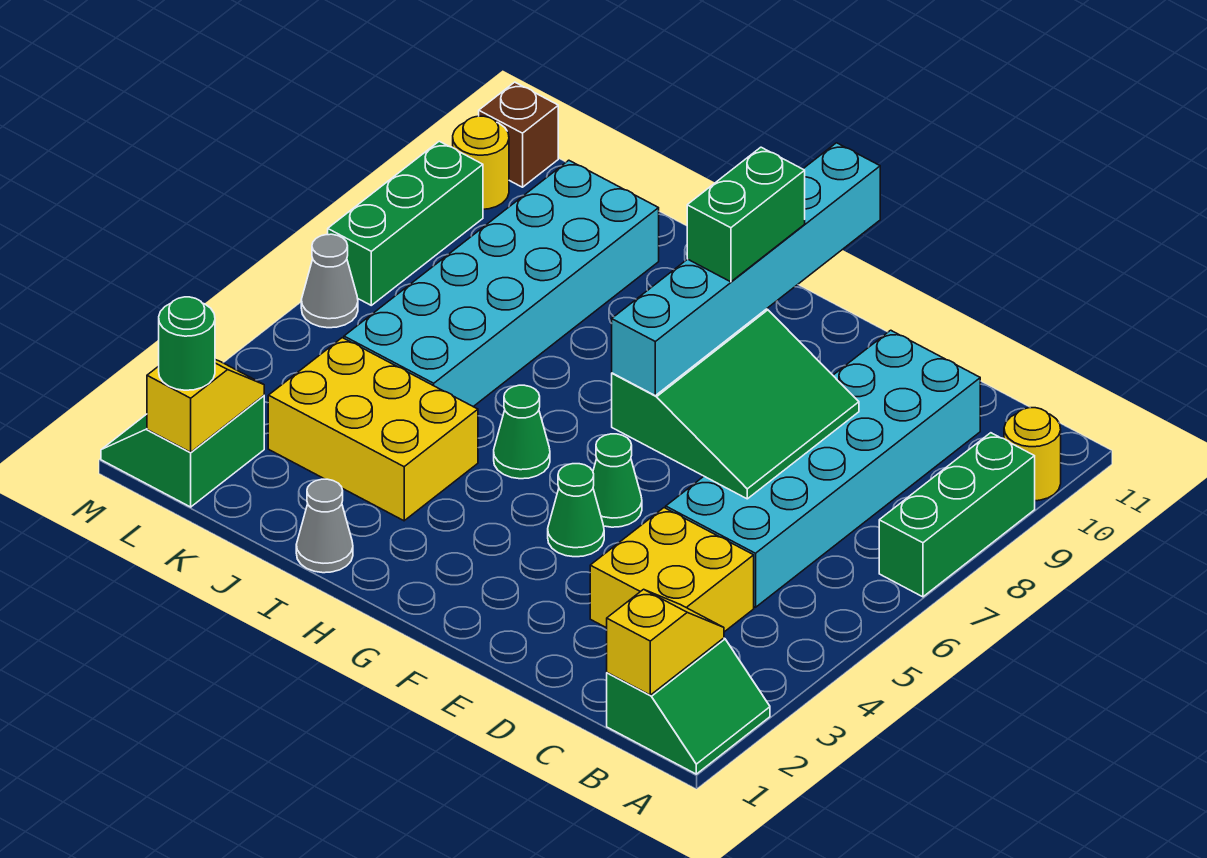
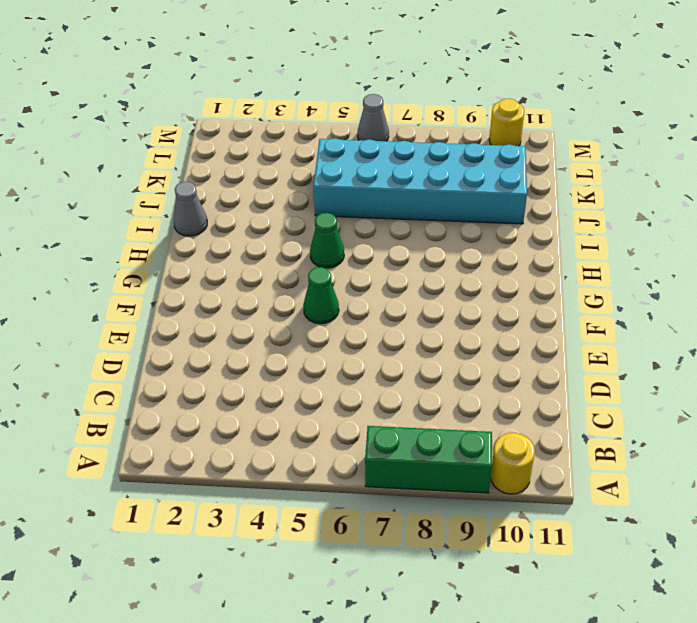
none -> green slope A1:B2 level 1 top B
none -> yellow brick C3:D4 level 1
none -> cyan brick C5:D10 level 1

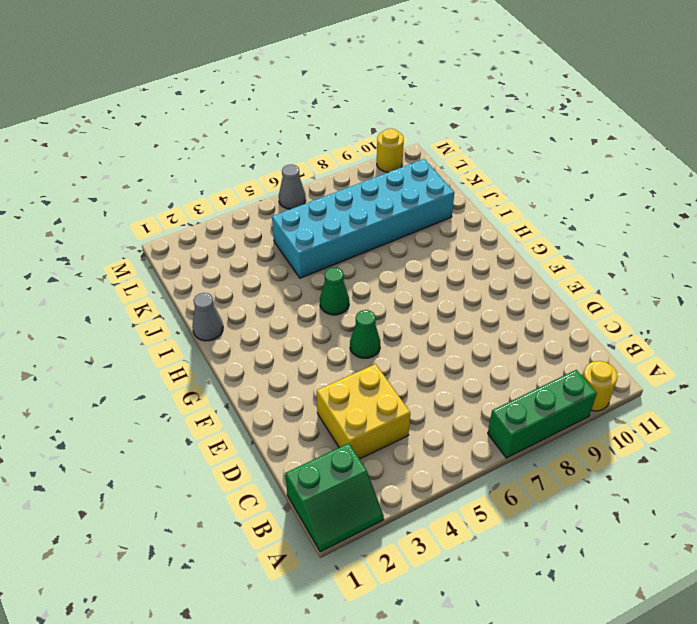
none -> cyan brick C5:D10 level 1
none -> green cone F4 level 1
none -> yellow brick I3:K4 level 1

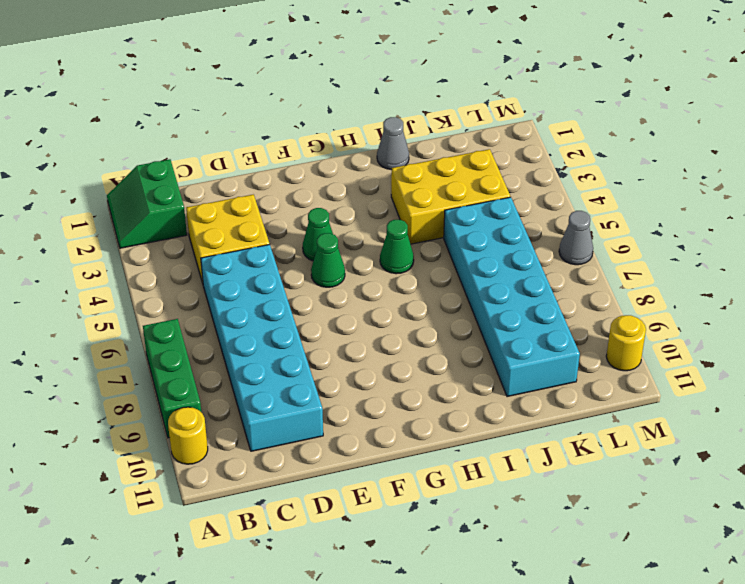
none -> green slope L1:M2 level 1 top L
none -> green brick M7:M9 level 1
none -> brown brick M11 level 1

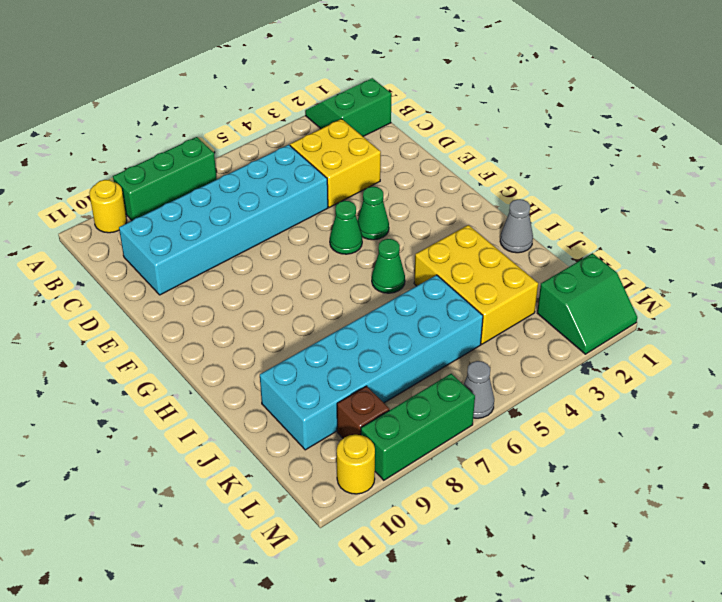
brown brick L9 level 1 -> brown brick M11 level 1
none -> yellow slope B1:B2 level 2 top 1
none -> green slope D6:F8 level 2 top F
none -> yellow slope L1:L2 level 2 top 1

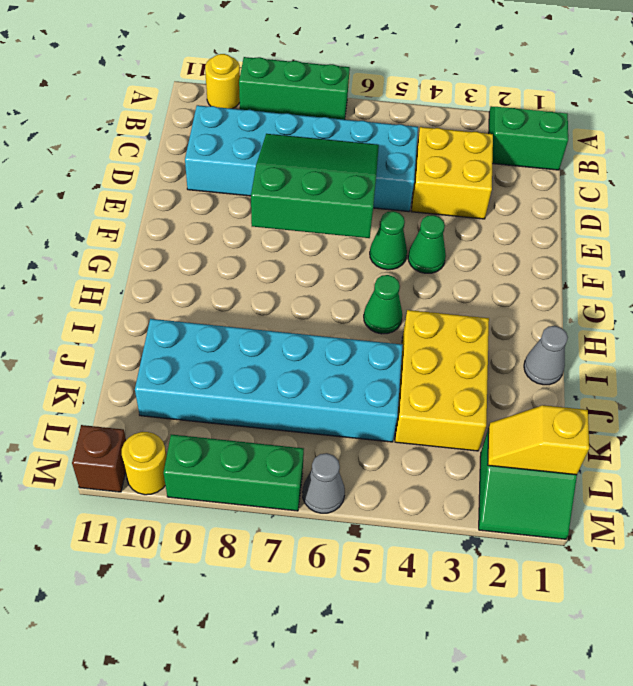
none -> yellow slope B1:B2 level 2 top 1
none -> cyan brick F6:F11 level 3
none -> green round brick L1 level 3

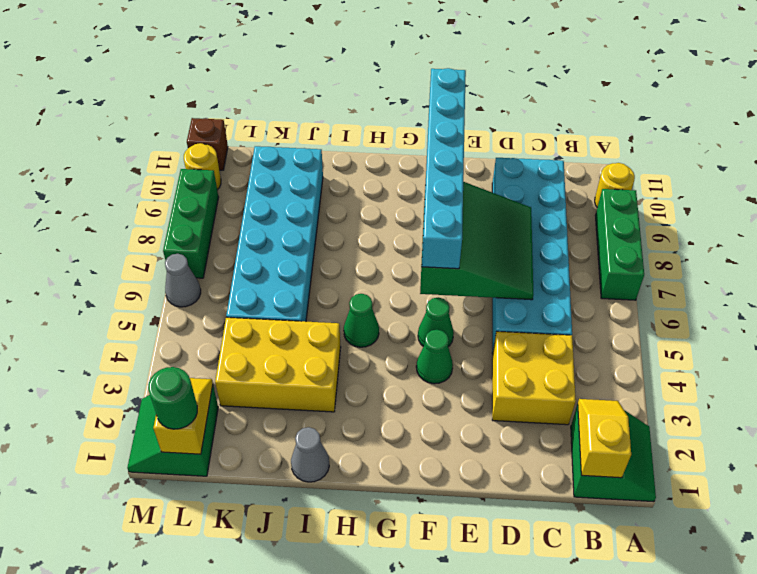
none -> green brick F8:F9 level 4

